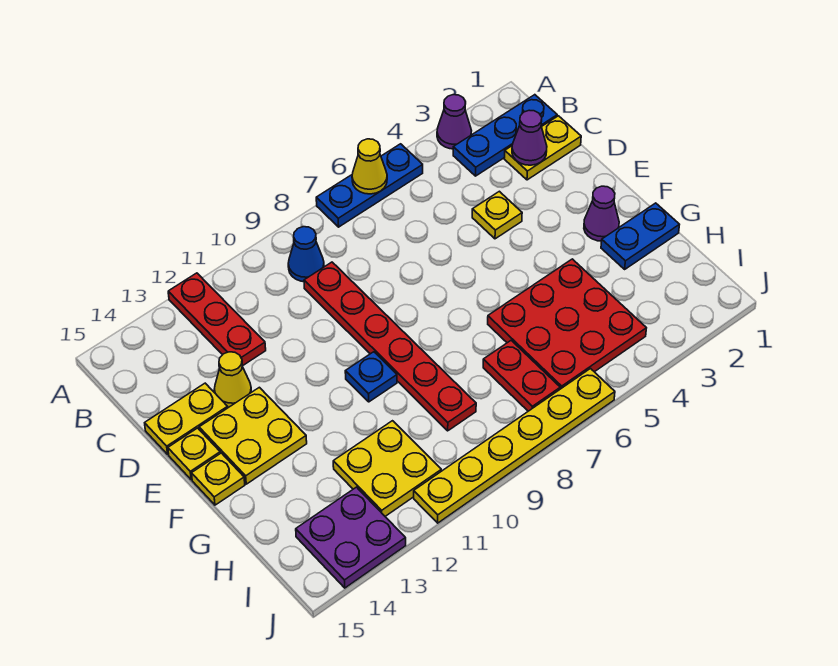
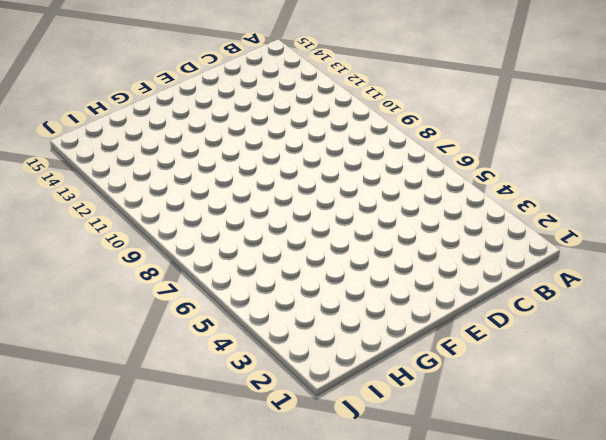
none -> purple cone A3 level 1
none -> blue plate A5:A7 level 1
none -> red plate A12:C12 level 1

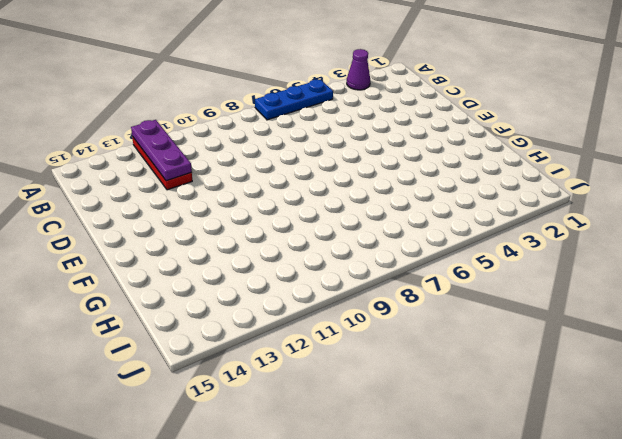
purple plate A12:C12 level 2 -> none
none -> blue plate B1:B3 level 1
none -> blue cone B9 level 1
none -> yellow plate C1:C2 level 1

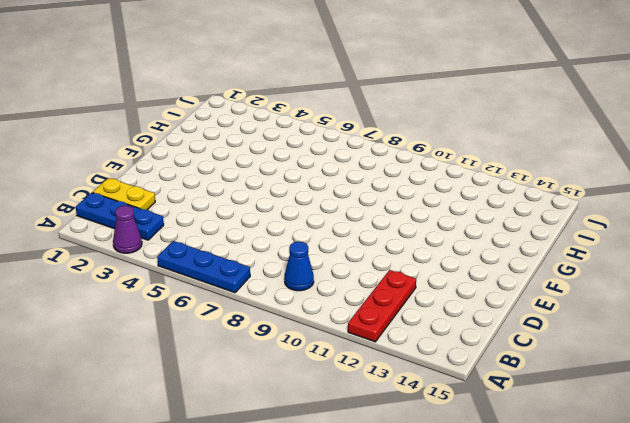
none -> red plate C9:H9 level 1
none -> yellow plate D4 level 1
none -> yellow cone D13 level 1

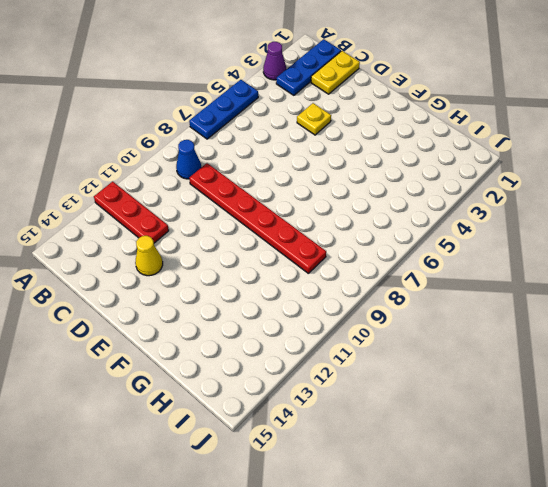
none -> yellow plate D14:D15 level 1
none -> yellow plate E13:F14 level 1
none -> yellow plate E15 level 1

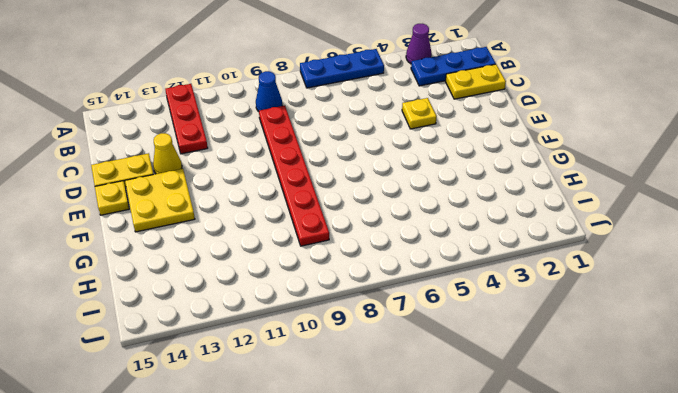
none -> purple cone F2 level 1
none -> blue plate F10 level 1
none -> yellow plate F15 level 1

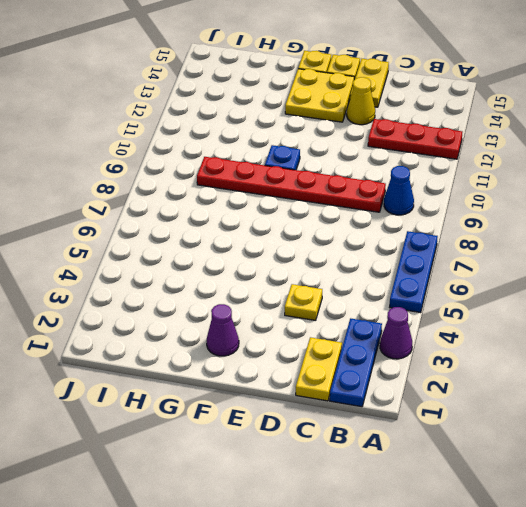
none -> blue plate G1:G2 level 1
none -> red plate G4:I6 level 1
none -> red plate H7:I7 level 1

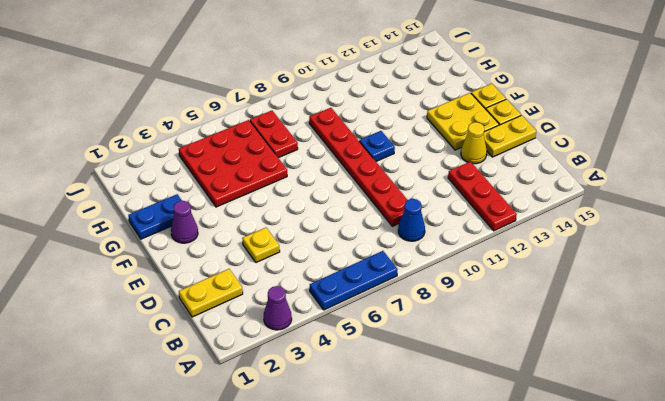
none -> blue plate B1:B3 level 1
none -> yellow plate H11:I12 level 1
none -> purple plate I13:J14 level 1

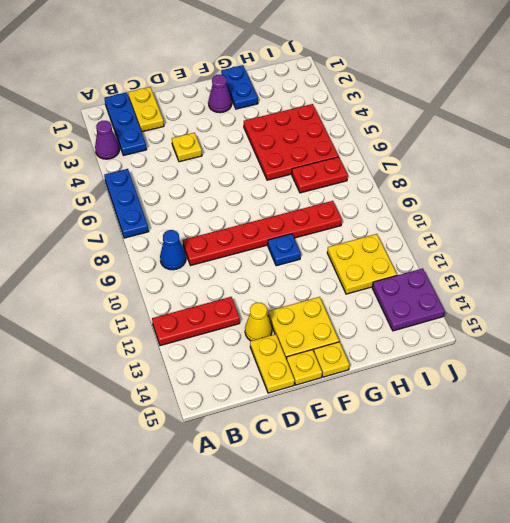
none -> yellow plate J6:J11 level 1
none -> yellow cone A6 level 2
none -> purple cone C2 level 2

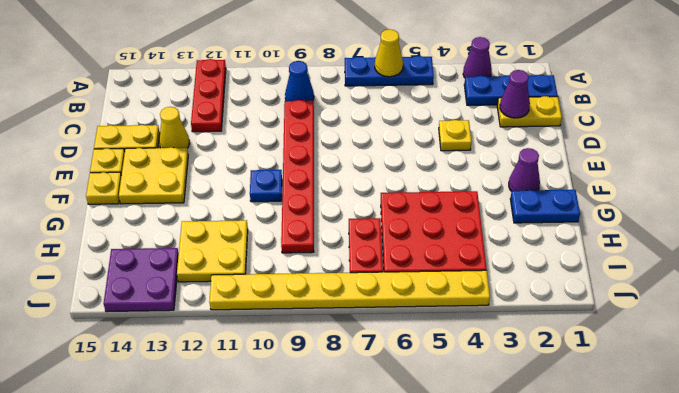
yellow plate J4:J11 level 1 -> yellow plate J6:J11 level 1

